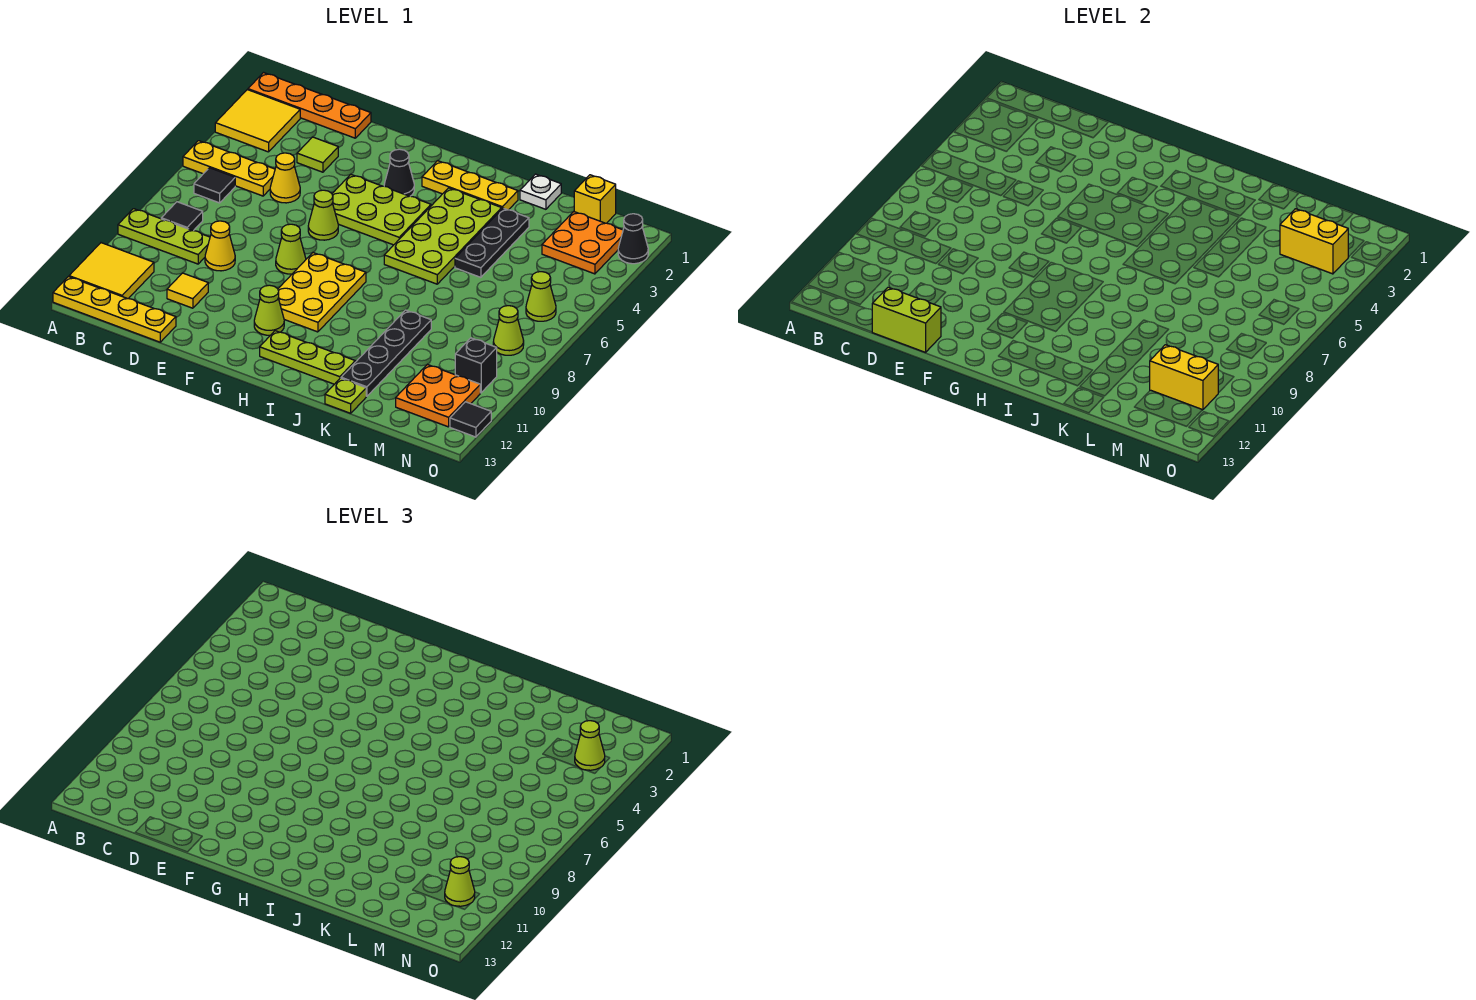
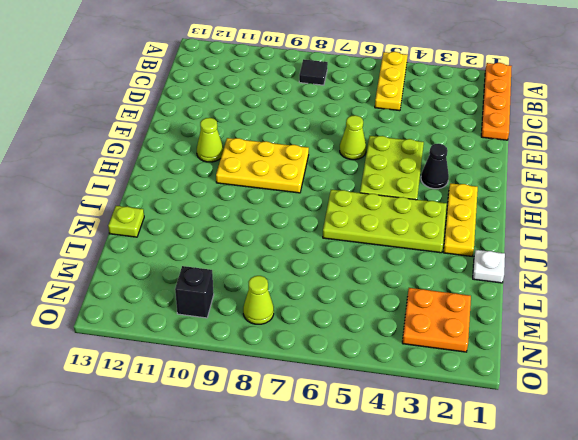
none -> yellow tile A2:B3 level 1
none -> lime plate A9:C9 level 1
none -> yellow tile A11:B12 level 1
none -> yellow plate A13:D13 level 1

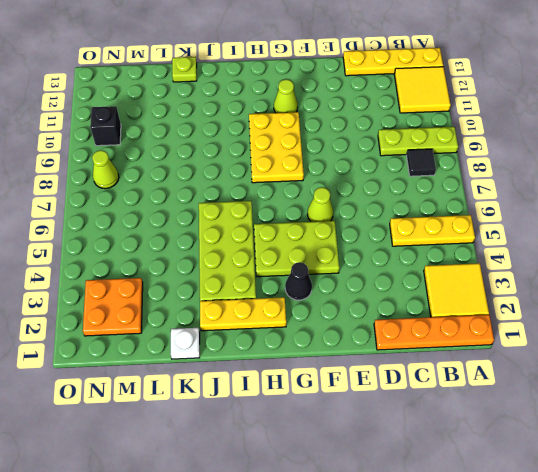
none -> black tile B6 level 1
none -> lime tile D3 level 1
none -> yellow cone D5 level 1
none -> yellow cone D9 level 1

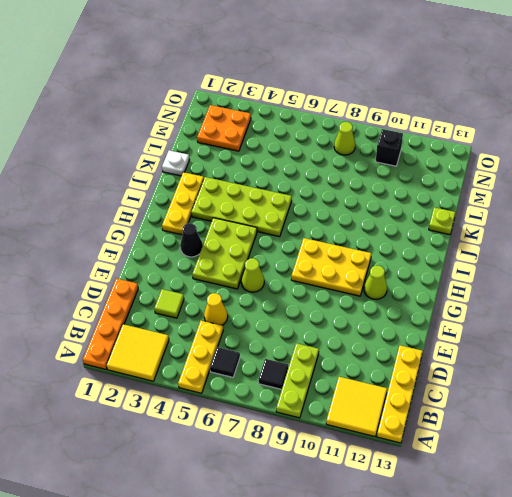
none -> yellow cone D9 level 1
none -> yellow tile D11 level 1
none -> lime cone F8 level 1
none -> lime plate H12:J12 level 1

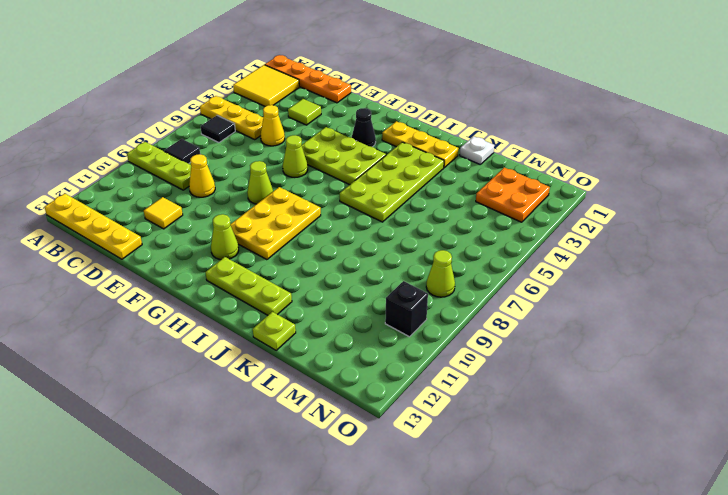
none -> yellow tile A11:B12 level 1
none -> black plate K3:K5 level 1
none -> black plate K9:K12 level 1
none -> yellow brick M1 level 1

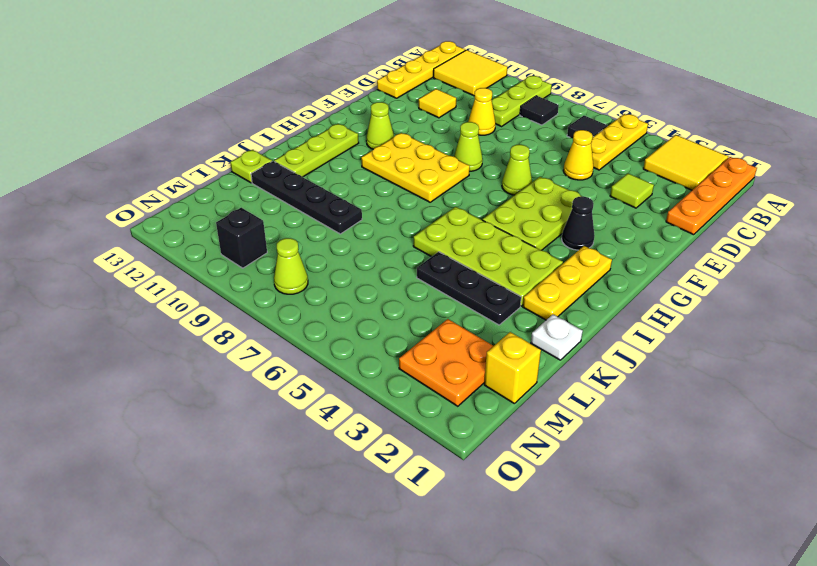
none -> orange plate M11:N12 level 1
none -> lime cone N6 level 1
none -> black cone O2 level 1
none -> black tile O12 level 1

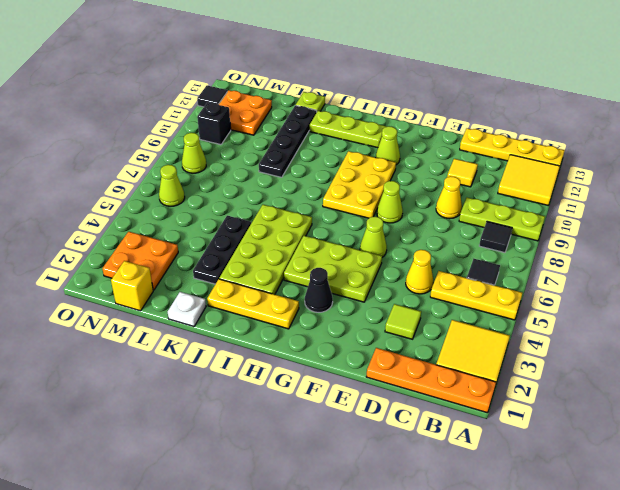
none -> black cone O2 level 1
none -> lime brick D13:E13 level 2
none -> yellow brick M3:N3 level 2
none -> yellow brick M11:N11 level 2

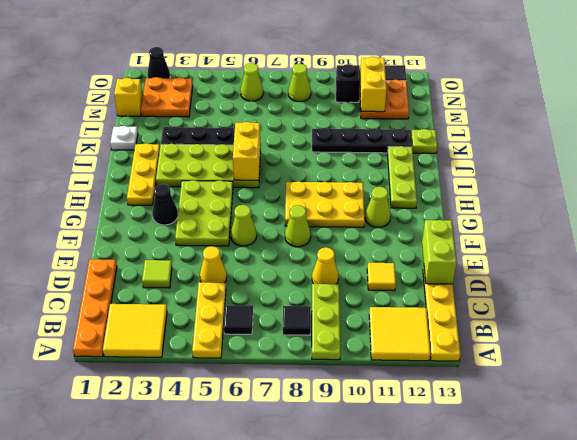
yellow brick I6:J6 level 2 -> yellow brick M3:N3 level 2
none -> lime cone N3 level 3
none -> lime cone N11 level 3

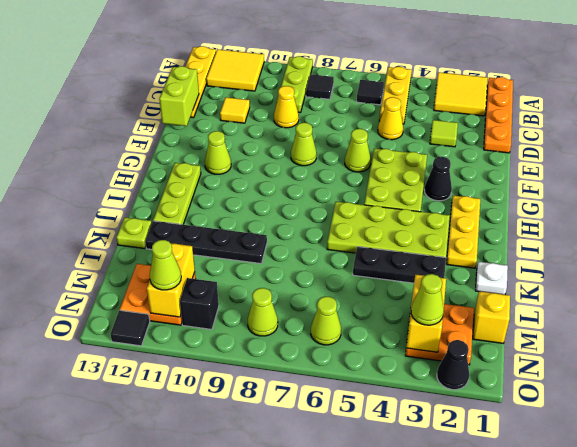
none -> yellow plate G8:H10 level 1

